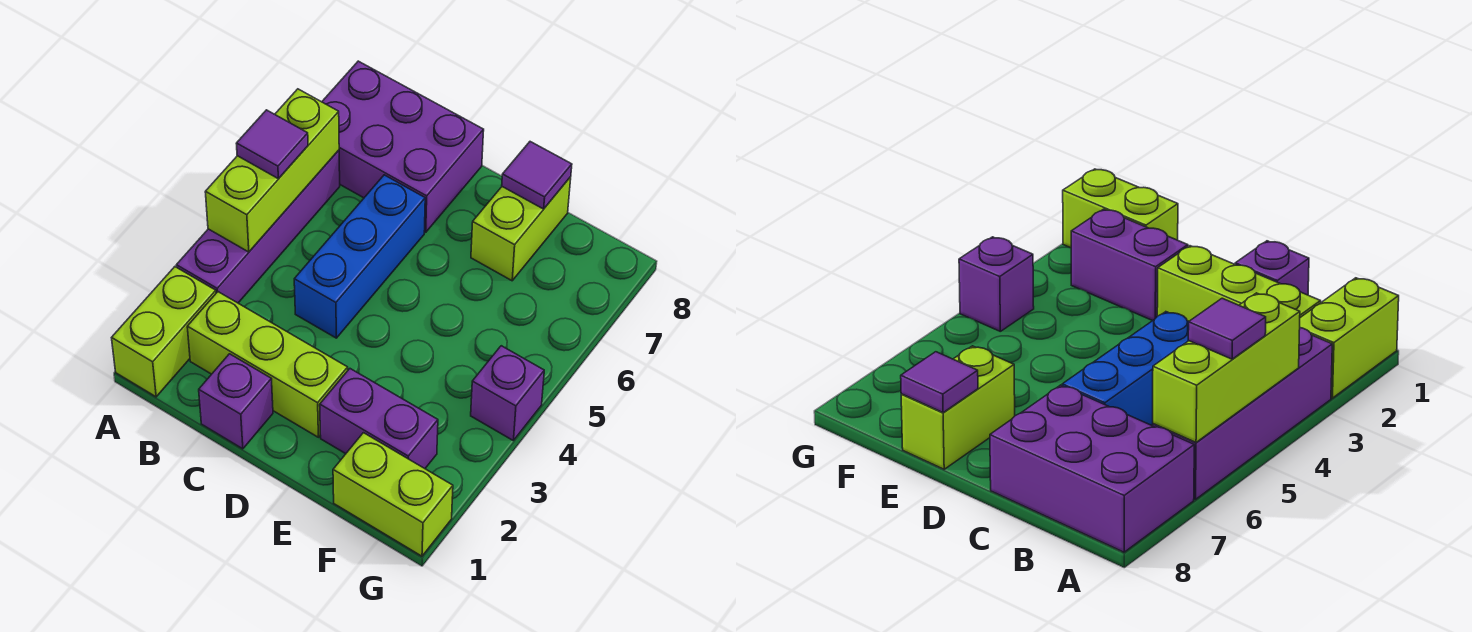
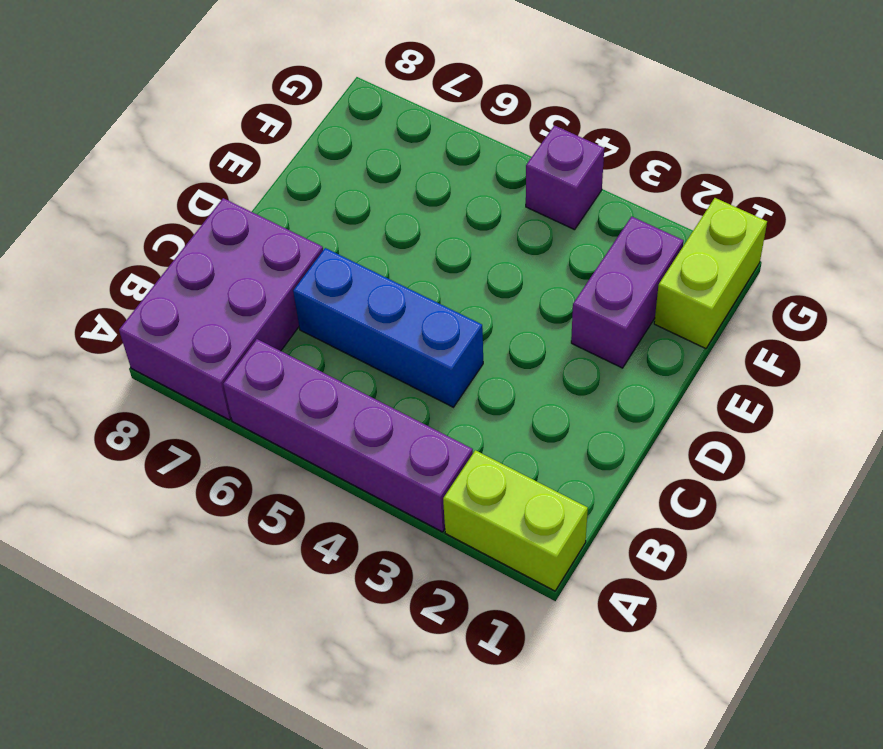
none -> lime brick B2:D2 level 1
none -> purple brick C1 level 1
none -> lime brick E7:E8 level 1

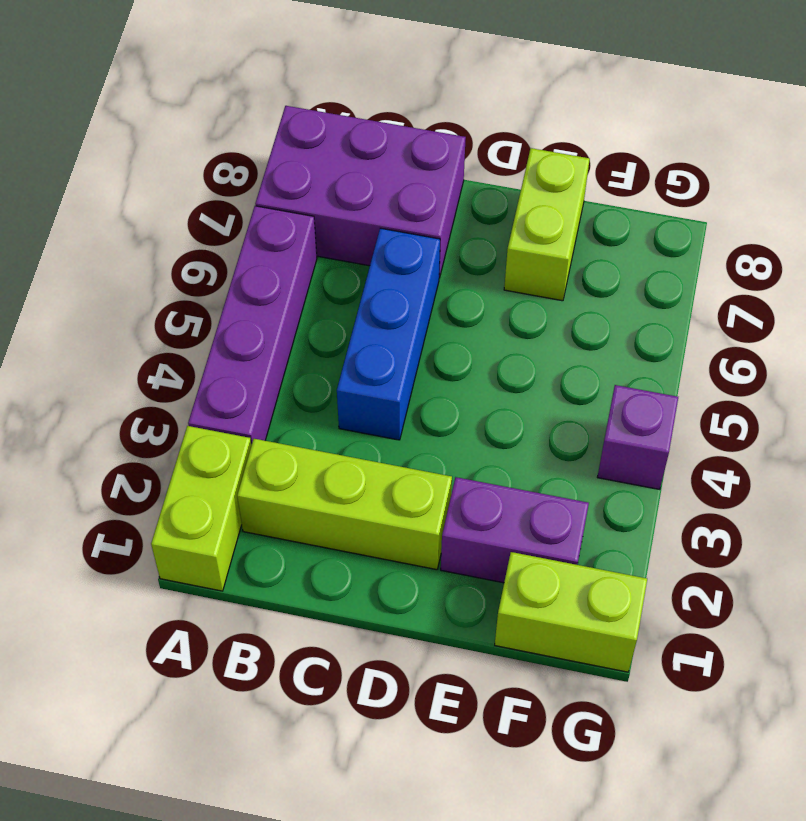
none -> purple brick C1 level 1
none -> lime brick A4:A6 level 2
none -> purple tile E8 level 2

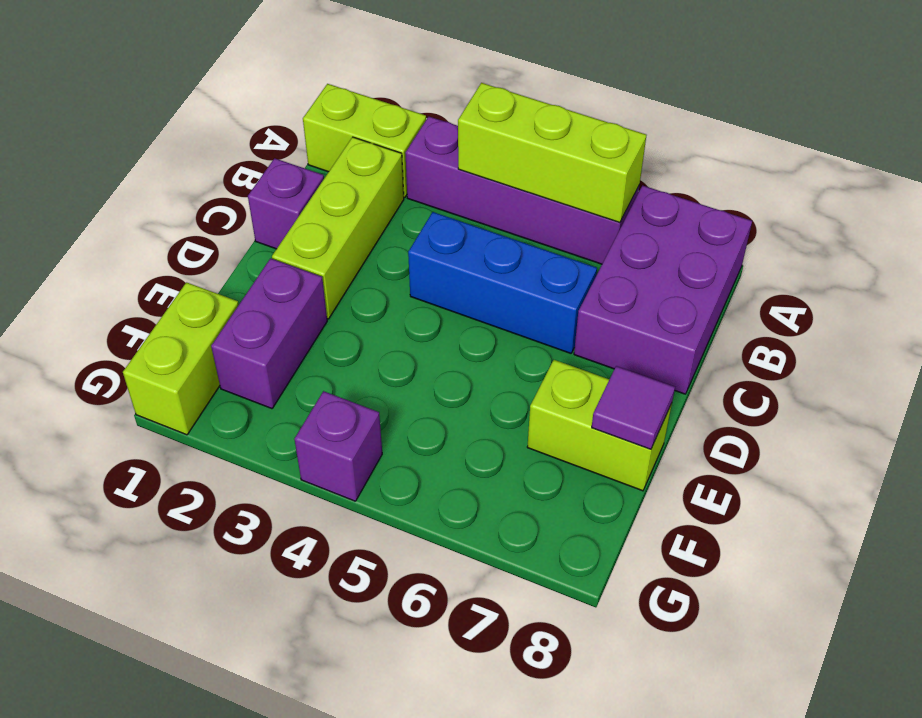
none -> purple tile A5 level 3

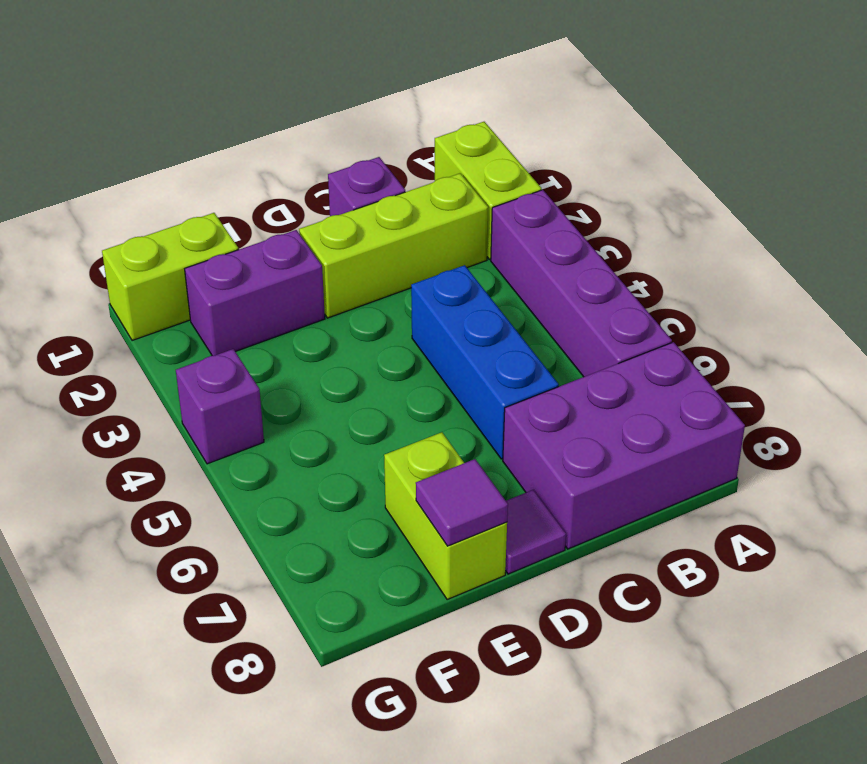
purple tile D8 level 1 -> purple tile A5 level 3
none -> lime brick A4:A6 level 2

